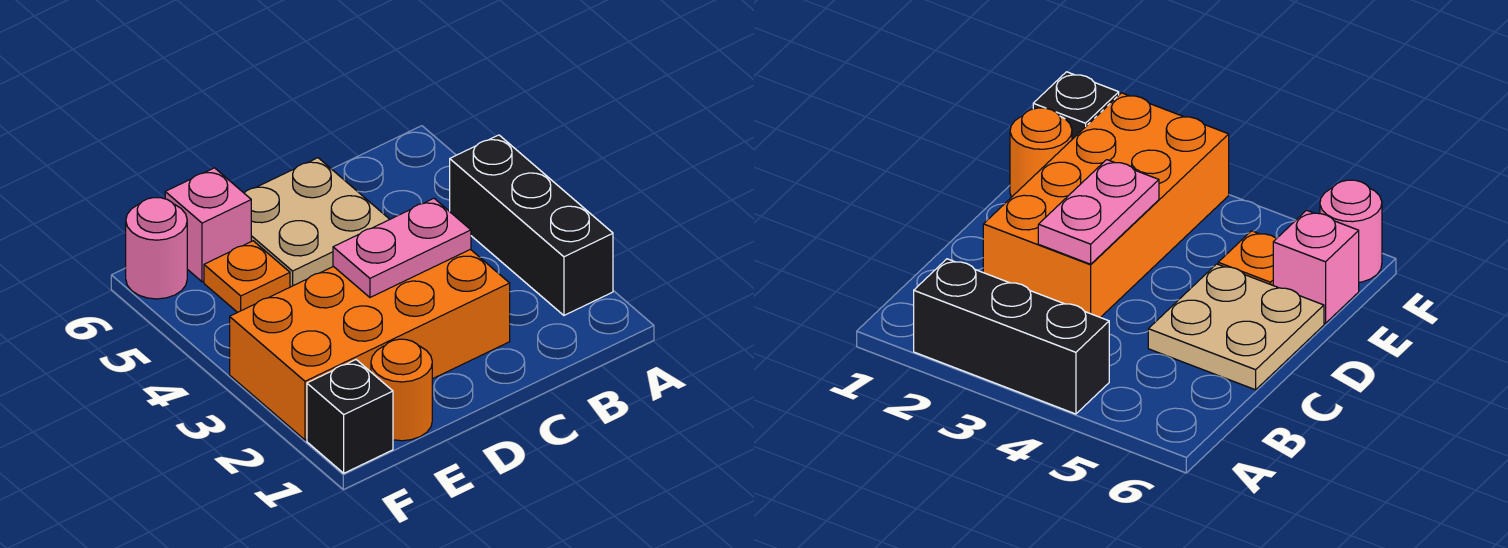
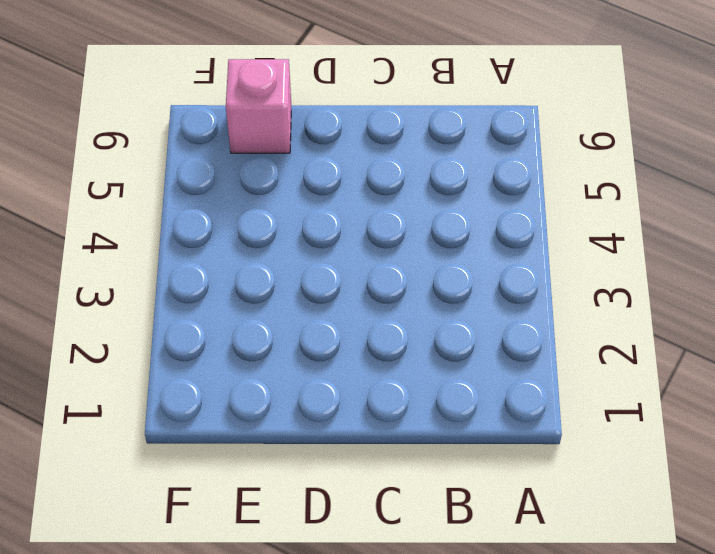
none -> black brick A2:A4 level 1
none -> orange brick C2:F3 level 1

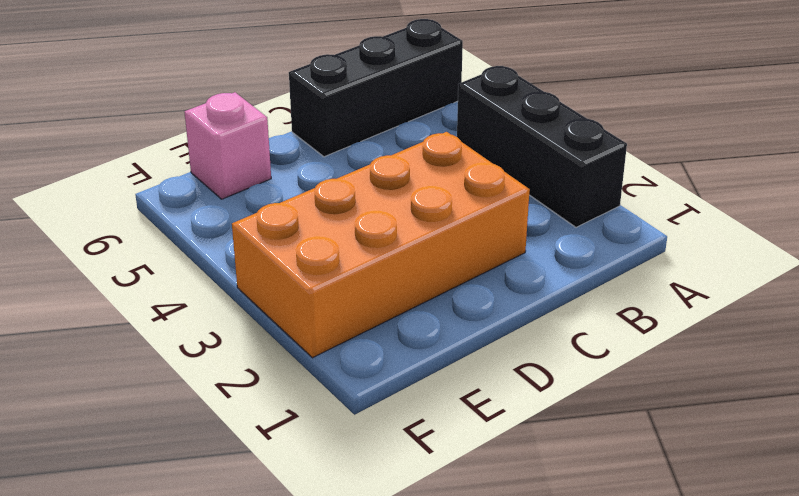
black brick A6:C6 level 1 -> tan plate C5:D6 level 1
none -> orange round brick E1 level 1
none -> orange plate E5 level 1

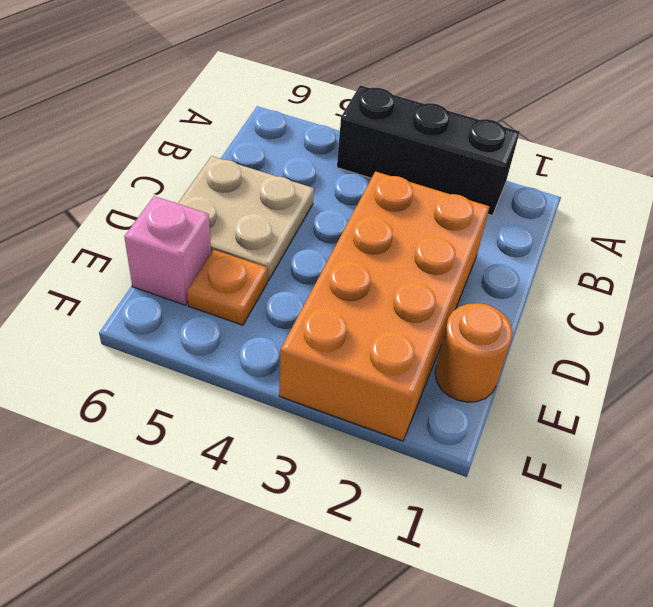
none -> black brick F1 level 1
none -> pink round brick F6 level 1

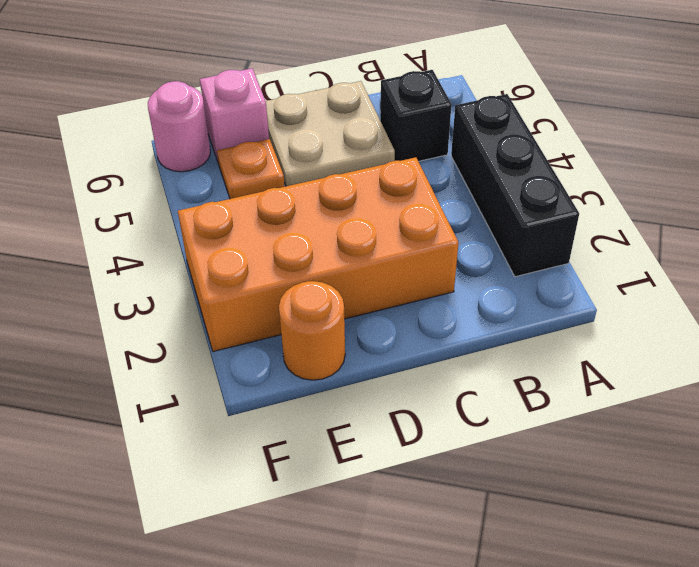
black brick B5 level 1 -> black brick F1 level 1
none -> pink plate C3:D3 level 2

